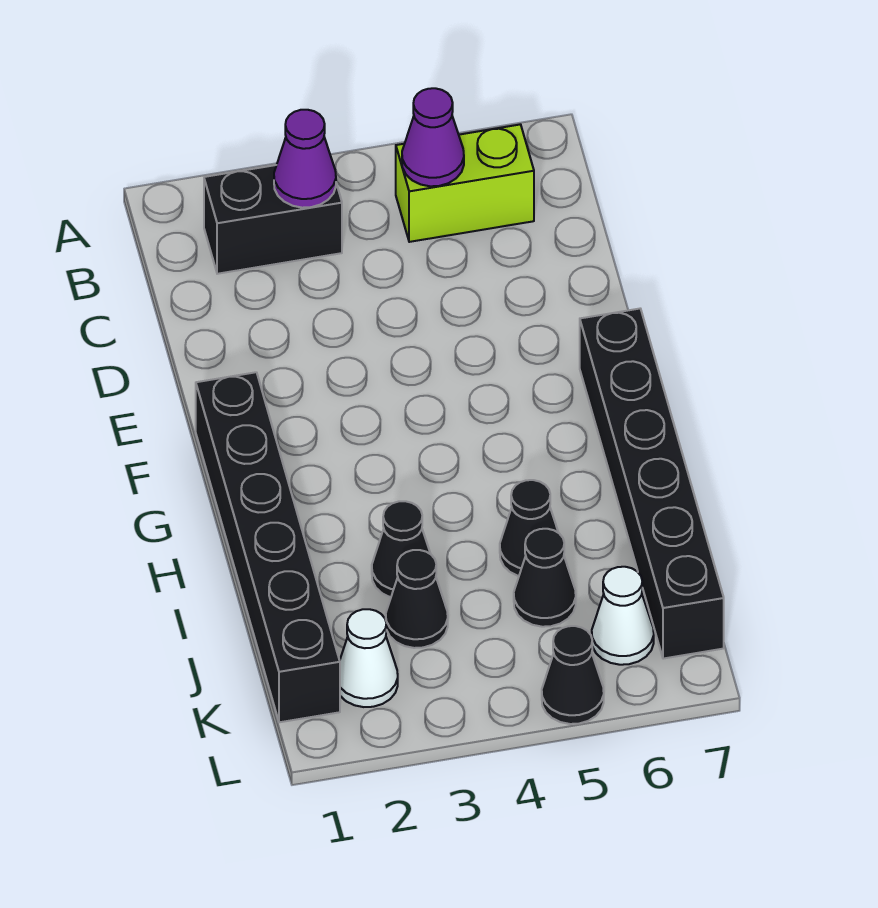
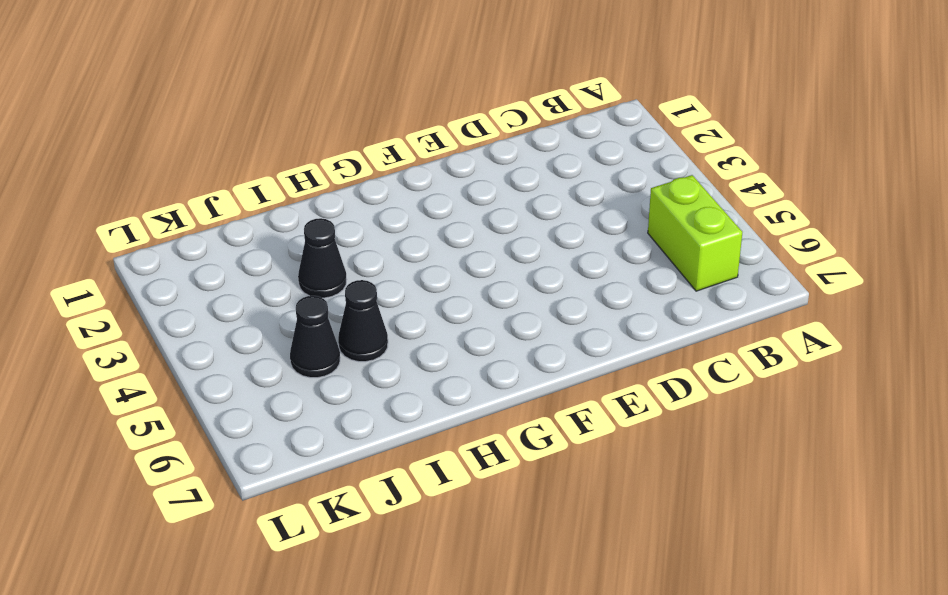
none -> black brick B2:B3 level 1
none -> black brick F1:K1 level 1
none -> black brick F7:K7 level 1

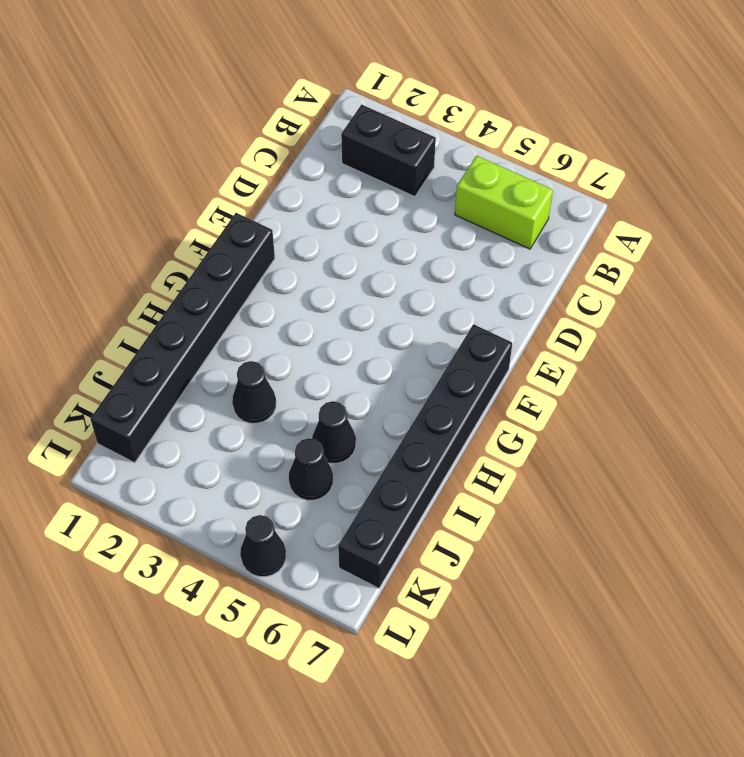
none -> black cone J3 level 1
none -> white cone K2 level 1
none -> white cone K6 level 1

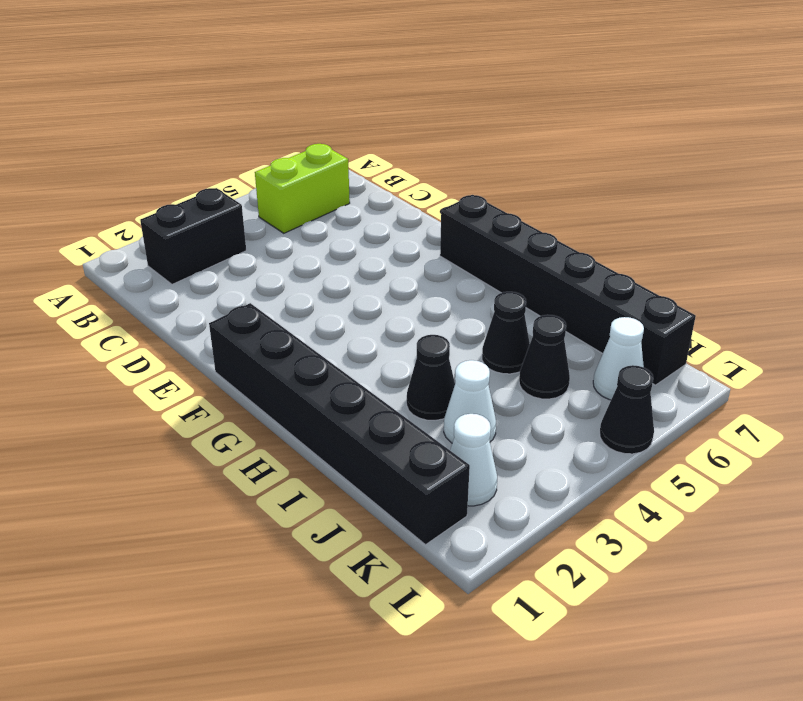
white cone J3 level 1 -> black cone J3 level 1
none -> purple cone B3 level 2
none -> purple cone B5 level 2

